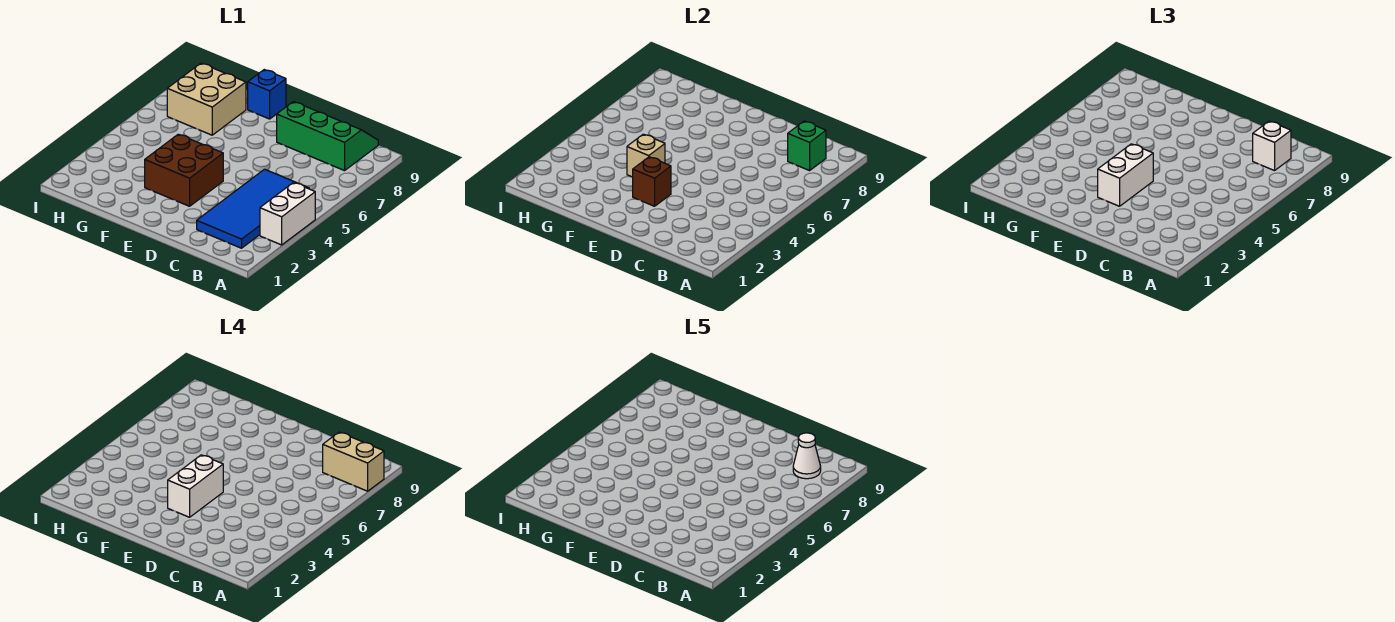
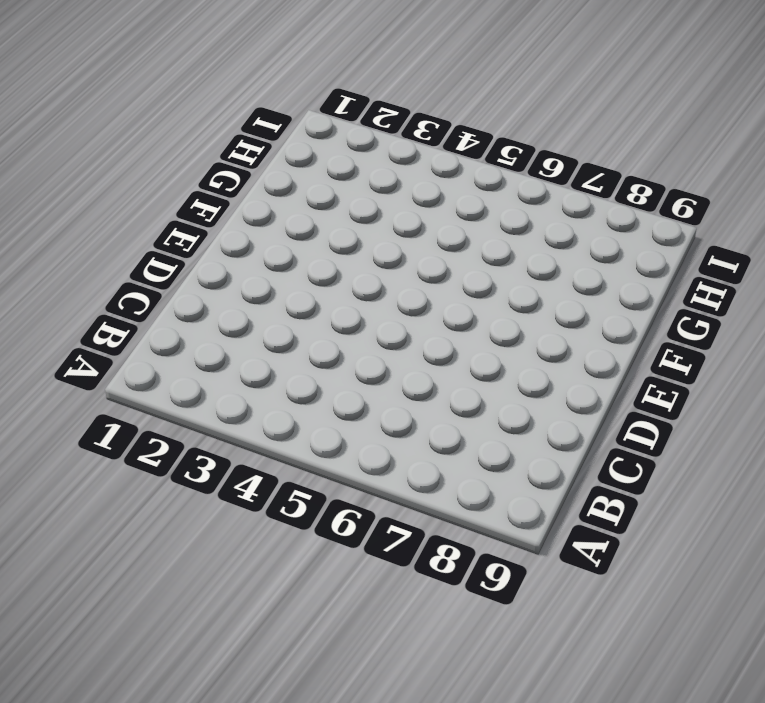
none -> white brick A3:A4 level 1
none -> blue tile B2:C5 level 1
none -> green slope B8:D9 level 1 top 8

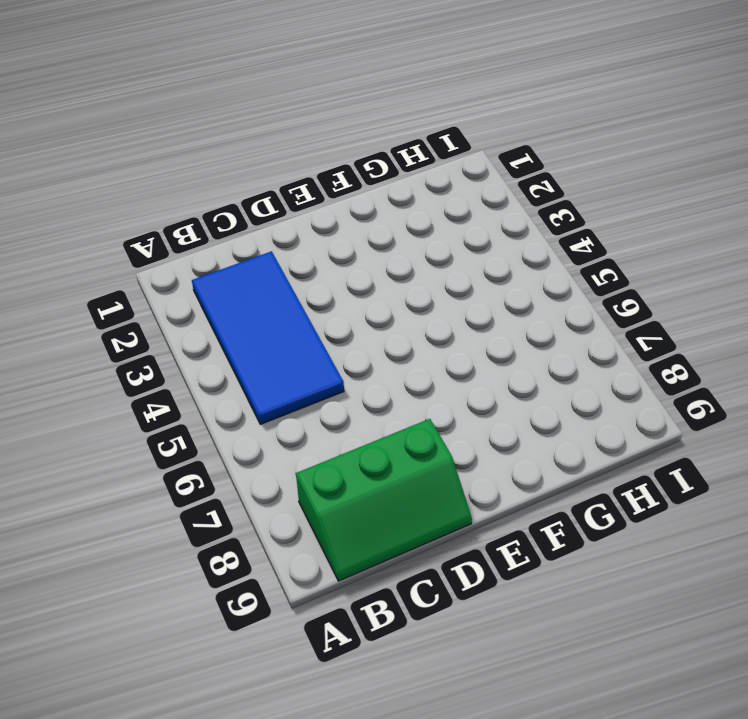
none -> white brick A3:A4 level 1
none -> brown brick E3:F4 level 1
none -> blue brick F9 level 1

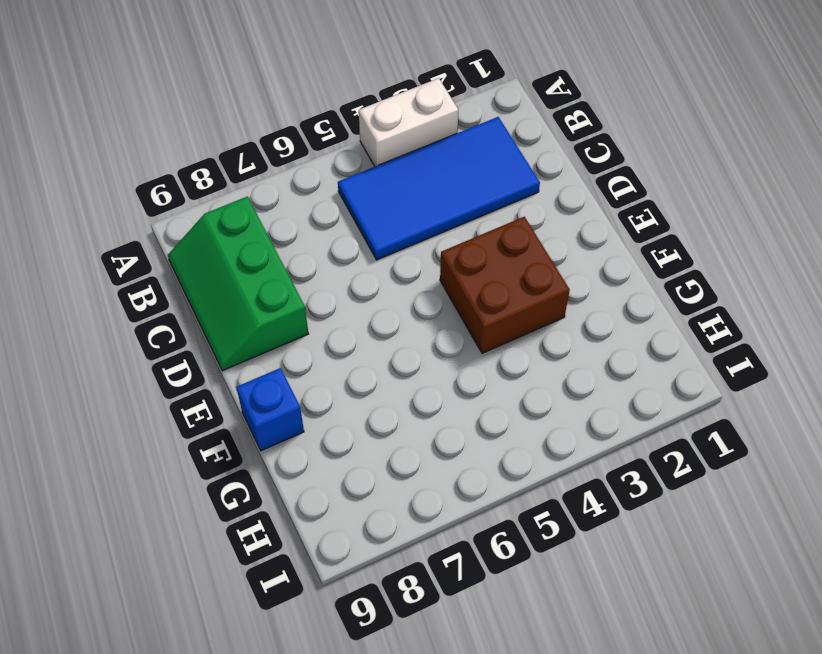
none -> tan brick G7:H8 level 1
none -> green brick B8 level 2
none -> brown brick E3 level 2

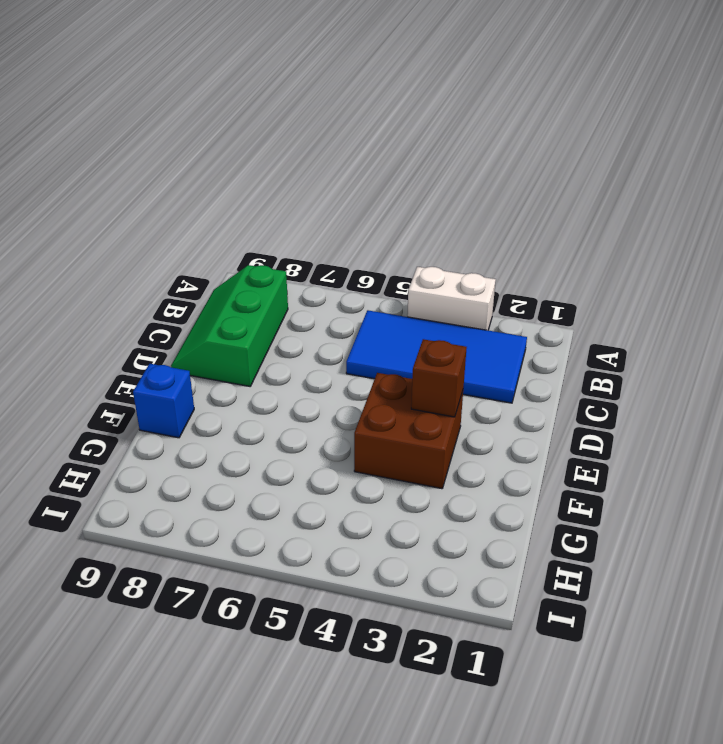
none -> tan brick G7:H8 level 1
none -> green brick B8 level 2
none -> tan brick F4 level 2

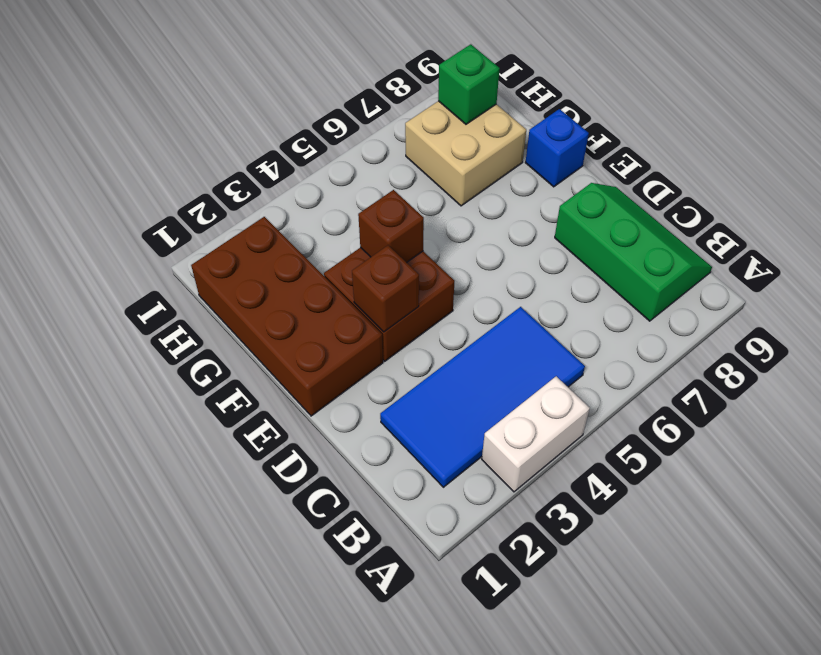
brown brick E1:H2 level 1 -> none
brown brick F4 level 2 -> tan brick F4 level 2
green brick H8 level 2 -> green brick B8 level 2
none -> white brick B8 level 3
none -> white brick E3:E4 level 3
none -> tan brick A8:B8 level 4

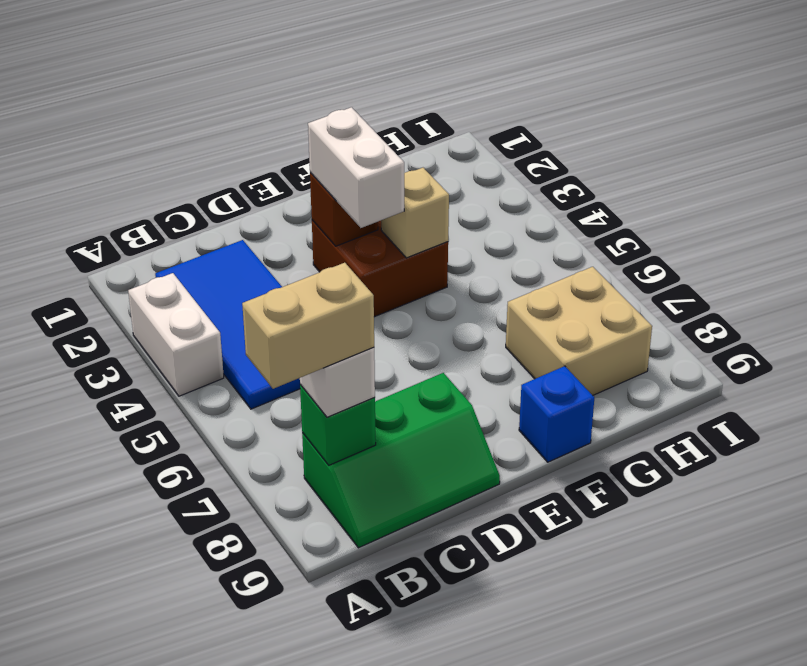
none -> white brick E3:E4 level 4
none -> white cone B8 level 5

